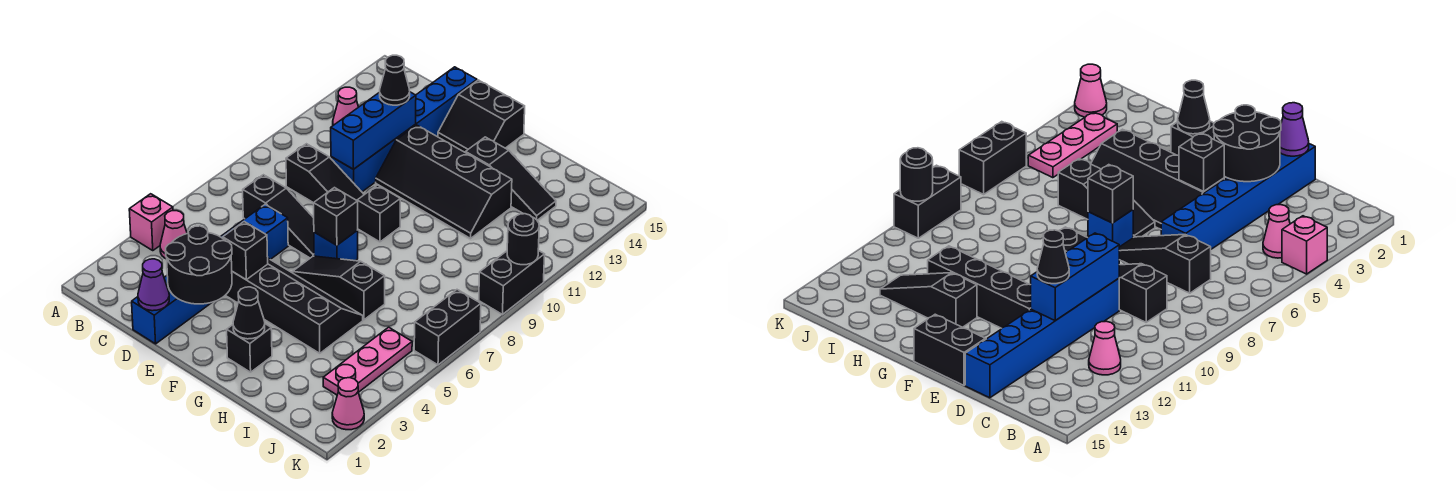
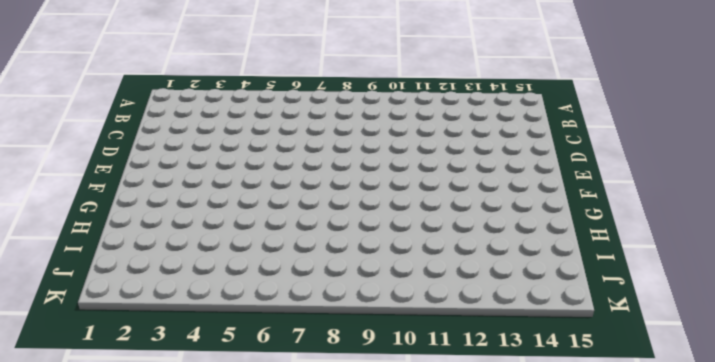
none -> pink brick A4 level 1
none -> pink cone B4 level 1
none -> pink cone B12 level 1

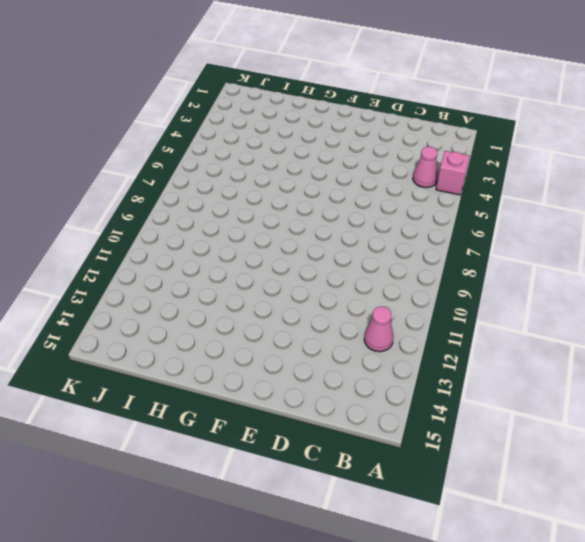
none -> black slope C7:E7 level 1 top C
none -> black slope C9:E9 level 1 top C
none -> blue brick D1:D6 level 1

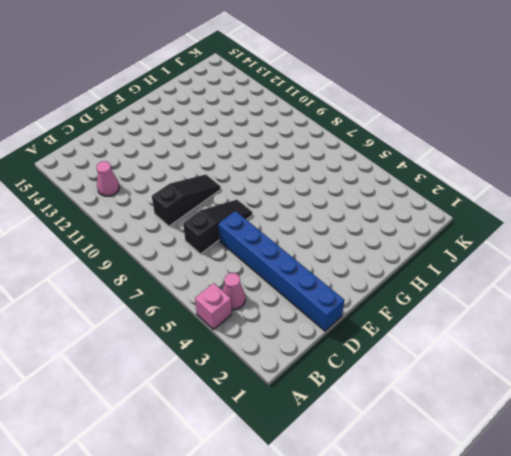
none -> blue brick D10:D15 level 1
none -> black slope E4:H5 level 1 top 4
none -> black slope E11:H12 level 1 top 12

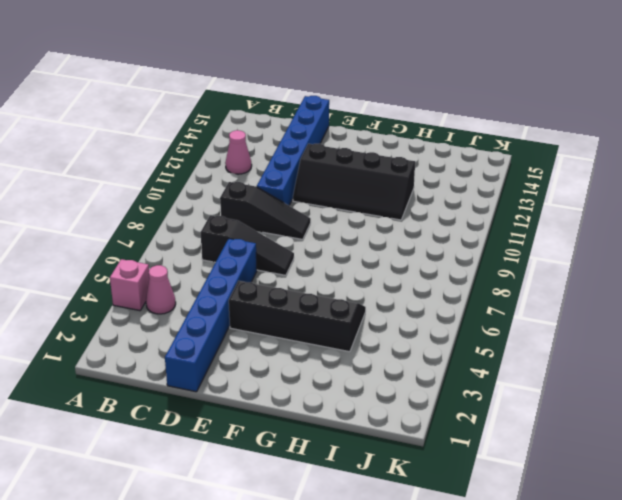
none -> black slope E14:F15 level 1 top 15
none -> black slope F6:H6 level 1 top H
none -> blue brick F7 level 1

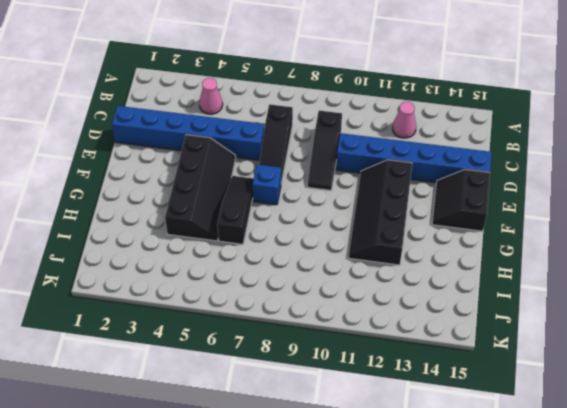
none -> pink brick A4 level 1
none -> black brick F9 level 1
none -> black brick G2 level 1

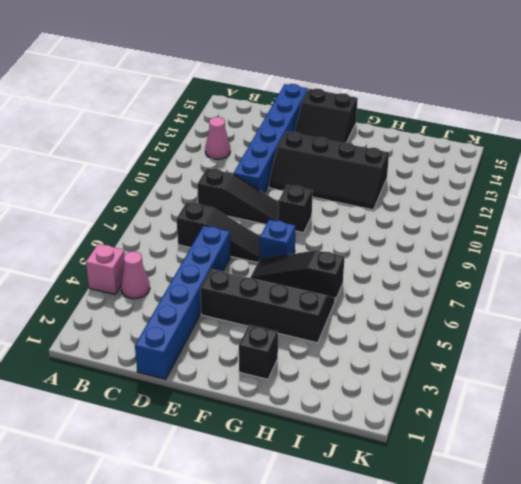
none -> black slope G13:I13 level 1 top G
none -> pink plate J3:J5 level 1
none -> pink cone K2 level 1

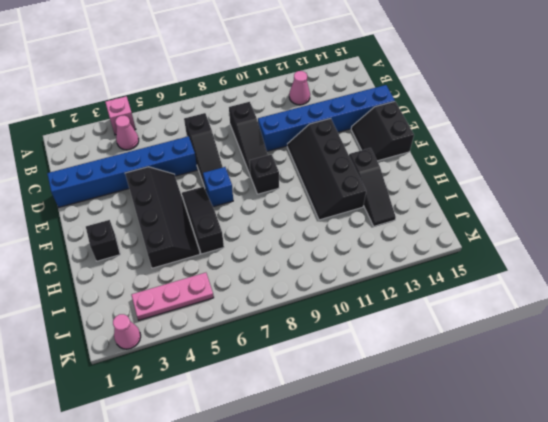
none -> black brick K6:K7 level 1
none -> black brick K9:K10 level 1
none -> purple cone D1 level 2

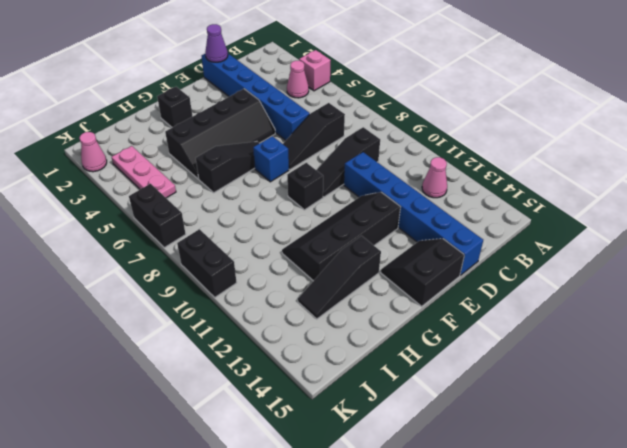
none -> black round brick D2:E3 level 2
none -> blue brick D10:D12 level 2
none -> black brick E4 level 2

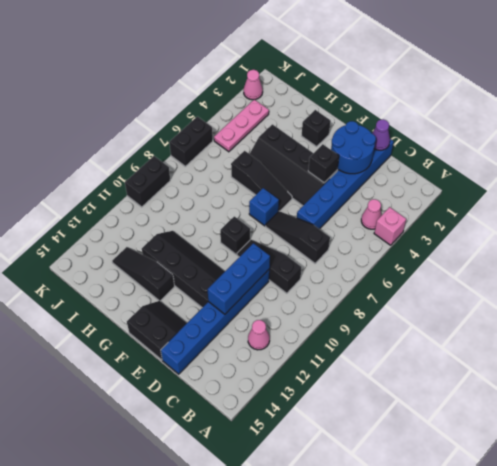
blue round brick D2:E3 level 2 -> black round brick D2:E3 level 2
none -> black brick F7 level 2
none -> black cone G2 level 2
none -> black round brick K10 level 2

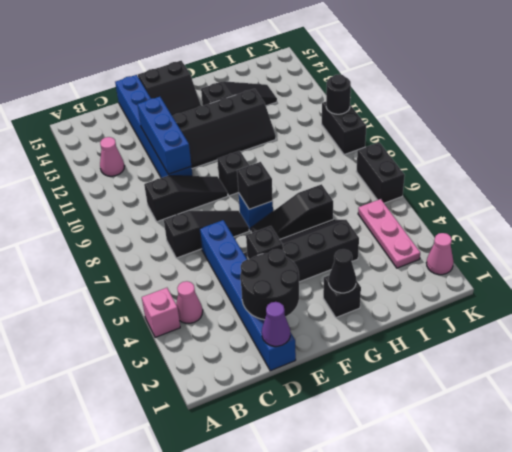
none -> black cone D12 level 3

